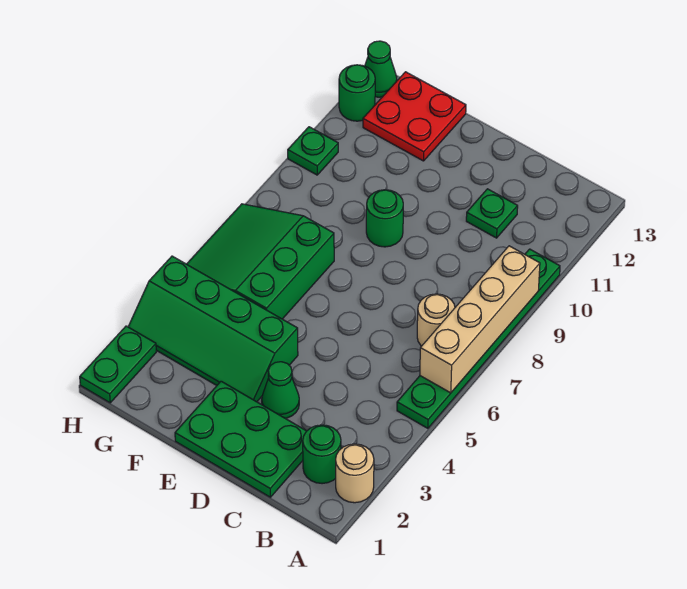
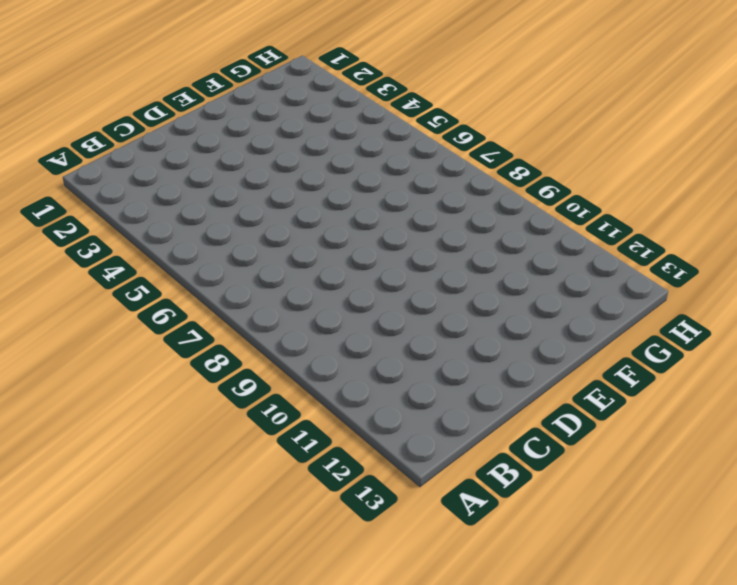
none -> tan round brick A2 level 1
none -> green plate A5:A10 level 1
none -> green round brick B2 level 1

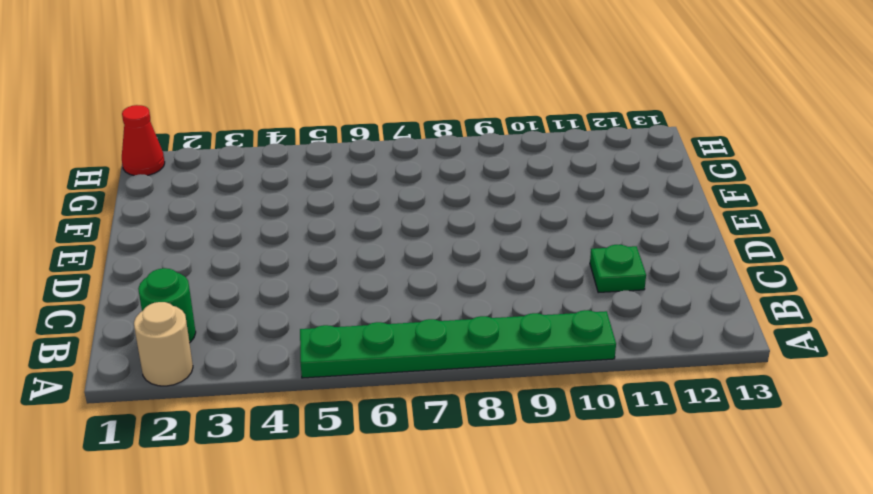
red cone H1 level 1 -> green plate H1:H2 level 1
none -> tan round brick B7 level 1
none -> green plate C1:E2 level 1
none -> green cone D3 level 1

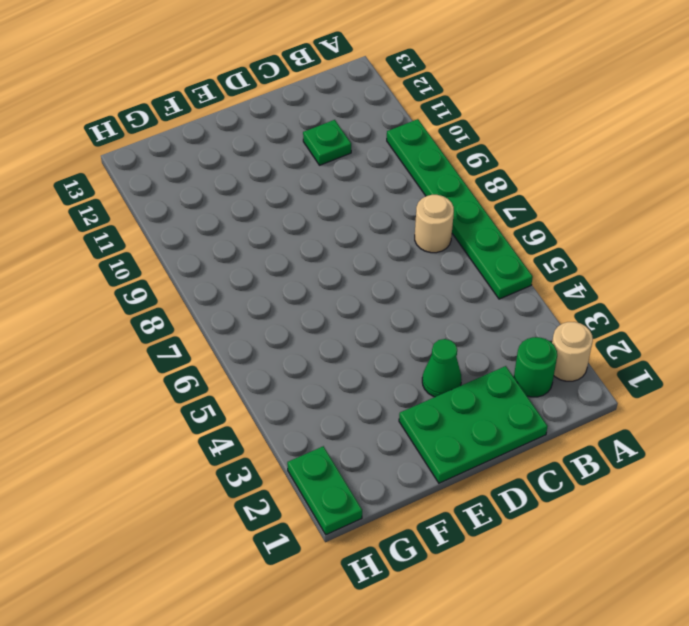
none -> green slope E3:H4 level 1 top 4
none -> green round brick E9 level 1
none -> green slope F5:H7 level 1 top F

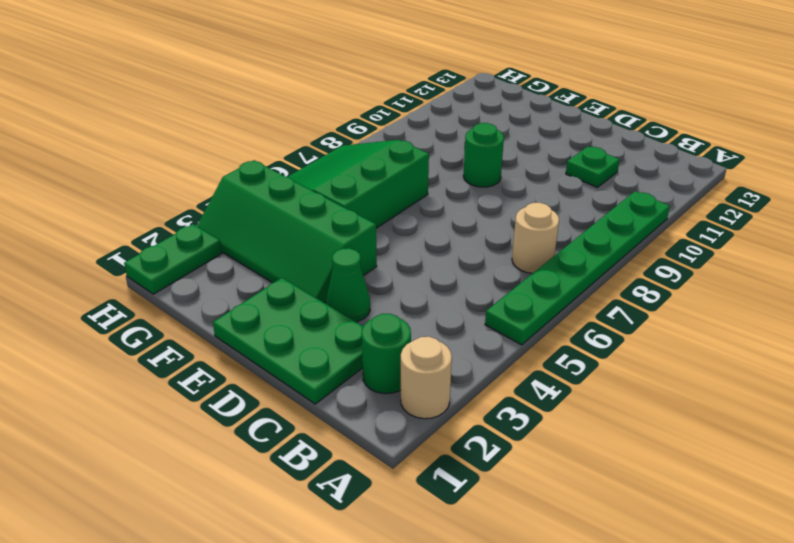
none -> red plate F12:G13 level 1
none -> green plate H10 level 1
none -> green round brick H12 level 1

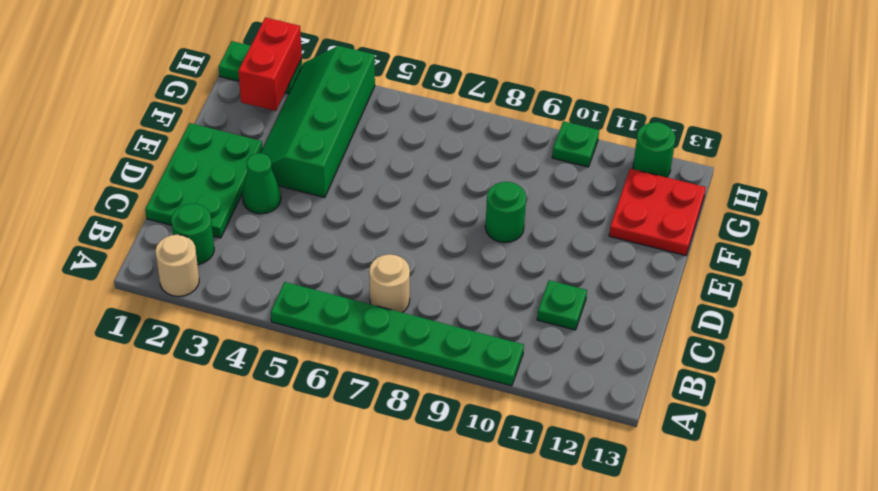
red brick G2:H2 level 2 -> none
none -> green slope F5:H7 level 1 top F
none -> green cone H13 level 1
none -> tan brick A6:A9 level 2

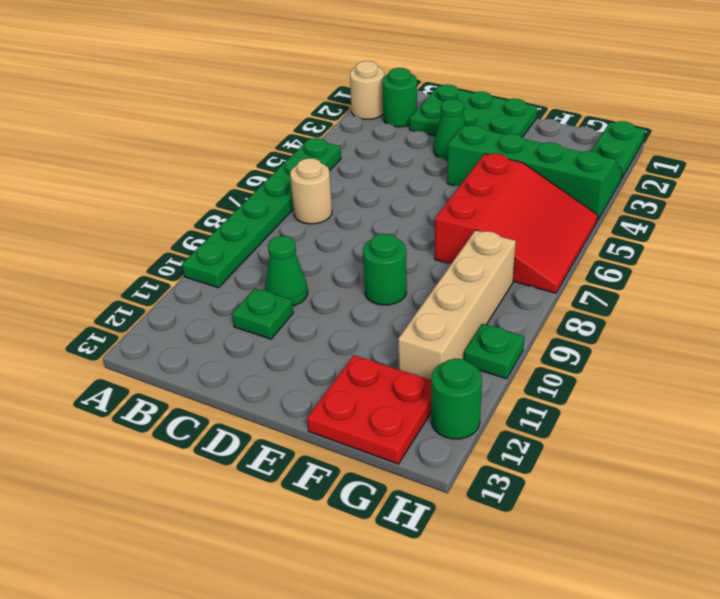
green cone C10 level 1 -> green cone H13 level 1
red slope F5:H7 level 1 top F -> green slope F5:H7 level 1 top F
tan brick G8:G11 level 1 -> tan brick A6:A9 level 2

